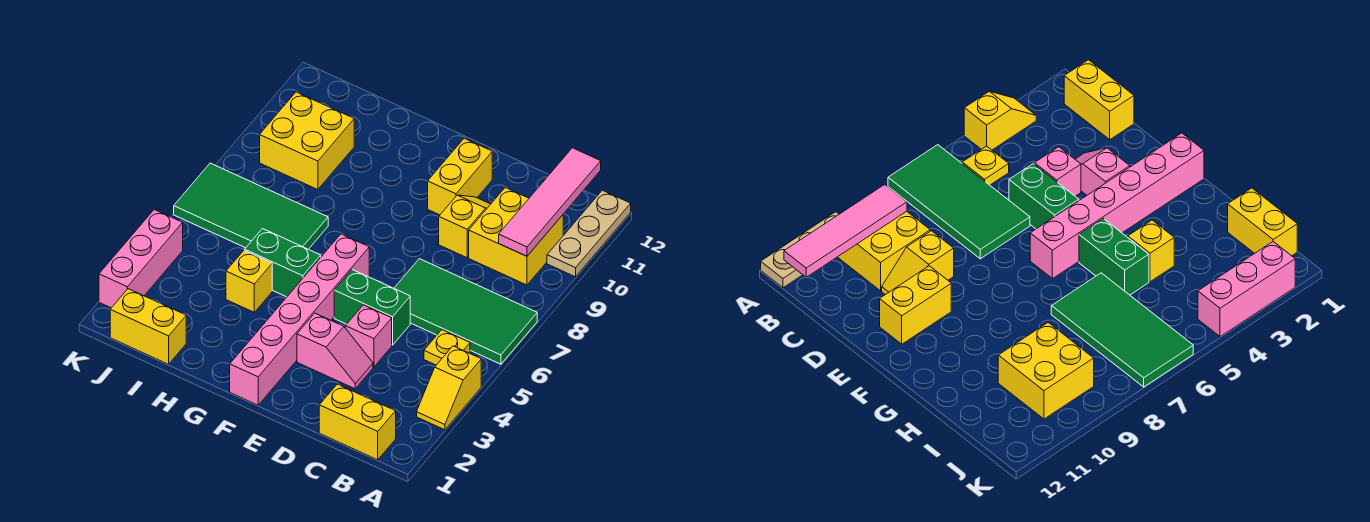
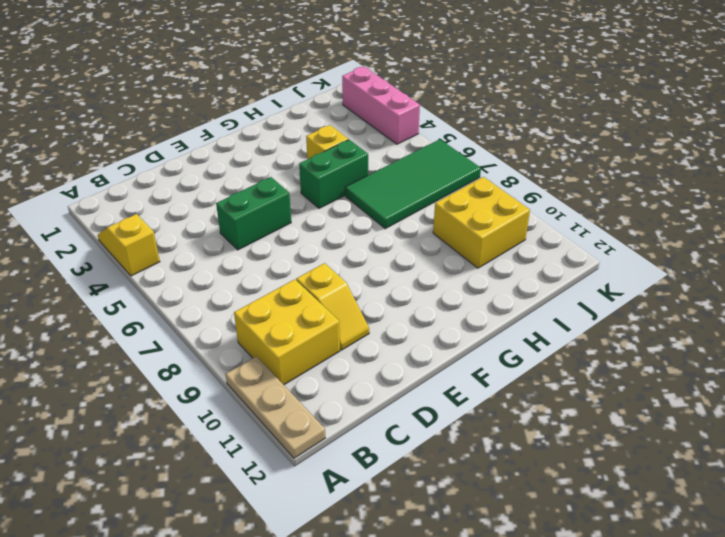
none -> green tile A6:D7 level 1
none -> yellow brick B1:C1 level 1
none -> yellow plate B5 level 1

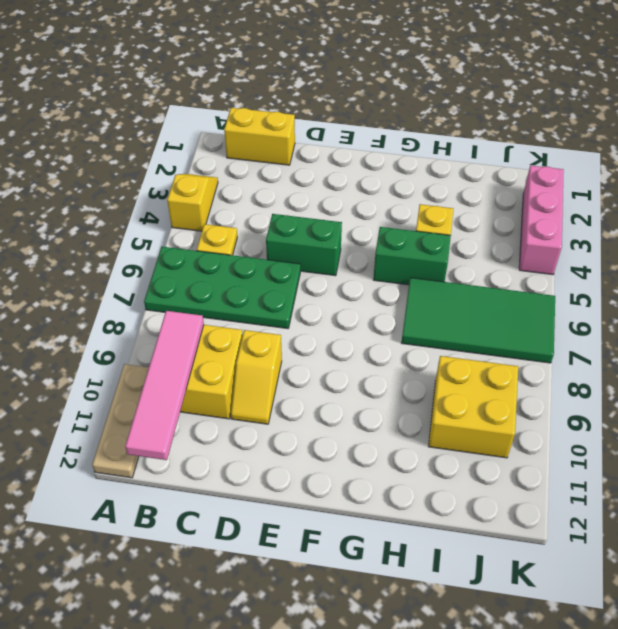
green plate A6:D7 level 1 -> green tile A6:D7 level 1
none -> pink slope D3:E3 level 1 top E
none -> pink brick D4 level 1
none -> yellow brick E10:E11 level 1

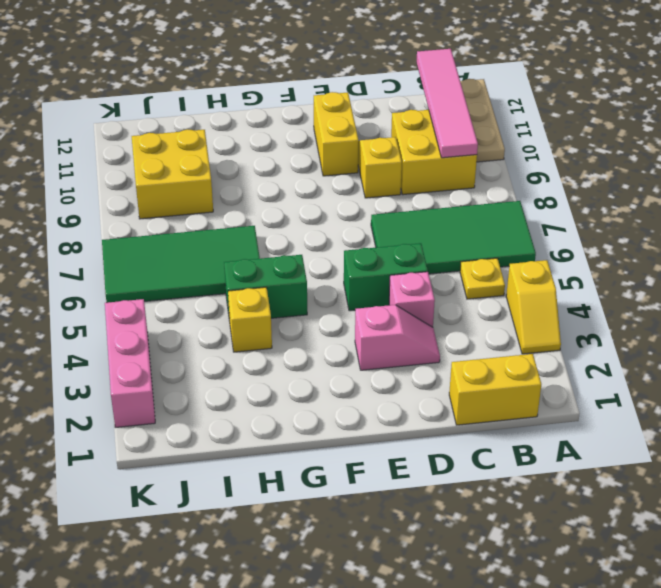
none -> pink brick F1:F6 level 1
none -> yellow brick I1:J1 level 1

